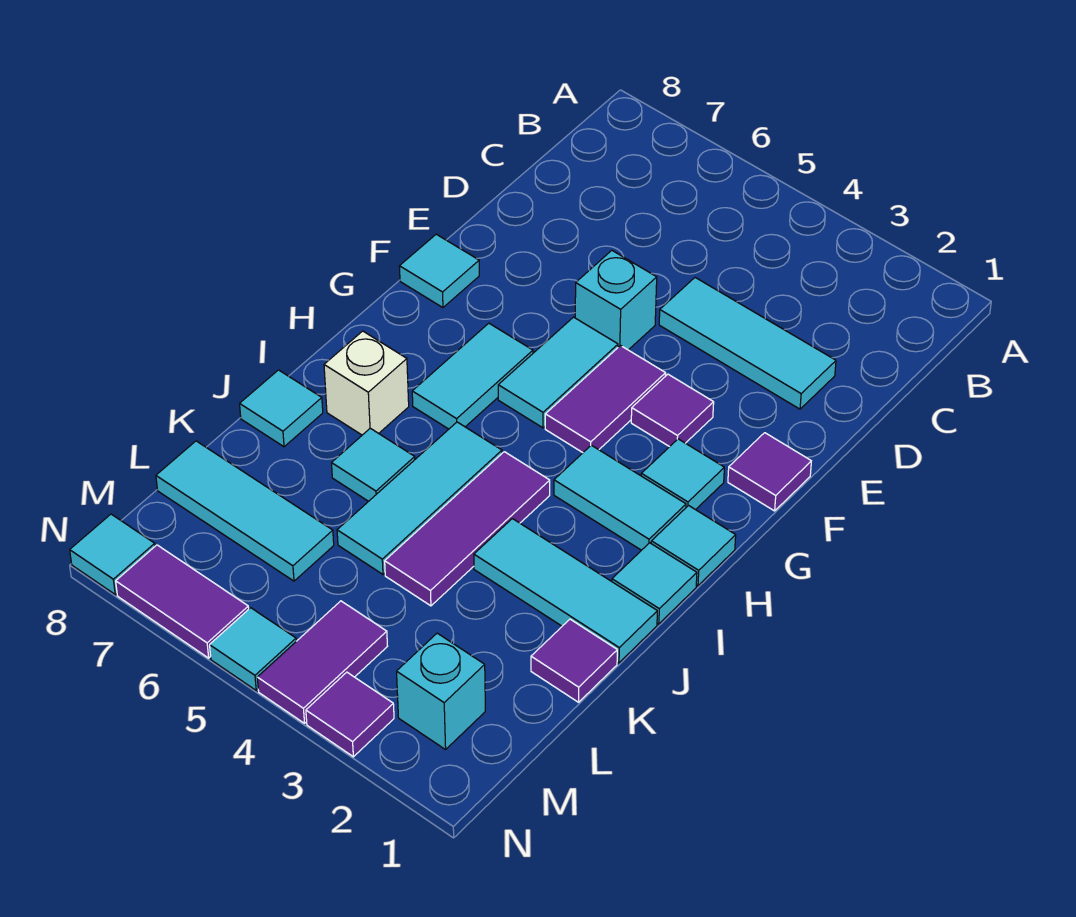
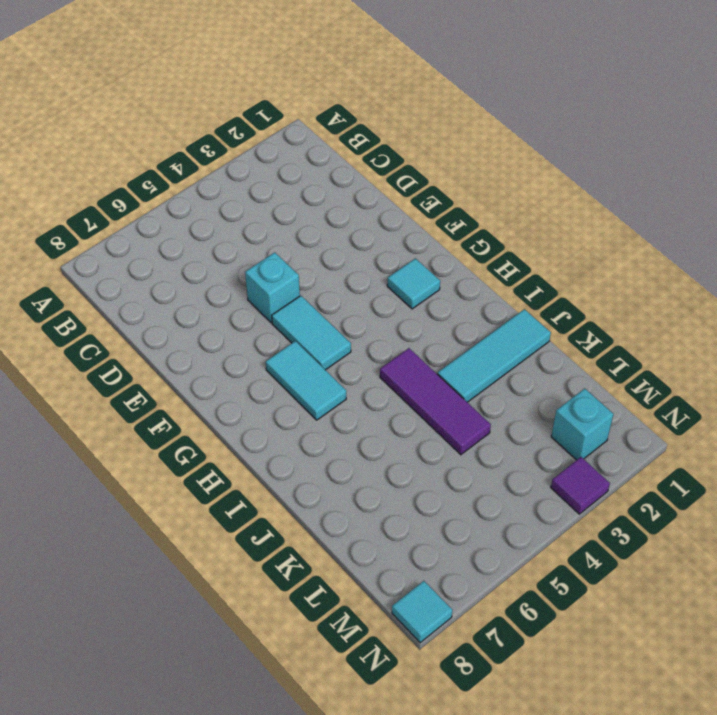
none -> cyan tile D2:D4 level 1
none -> purple tile F1 level 1
none -> purple tile F3 level 1

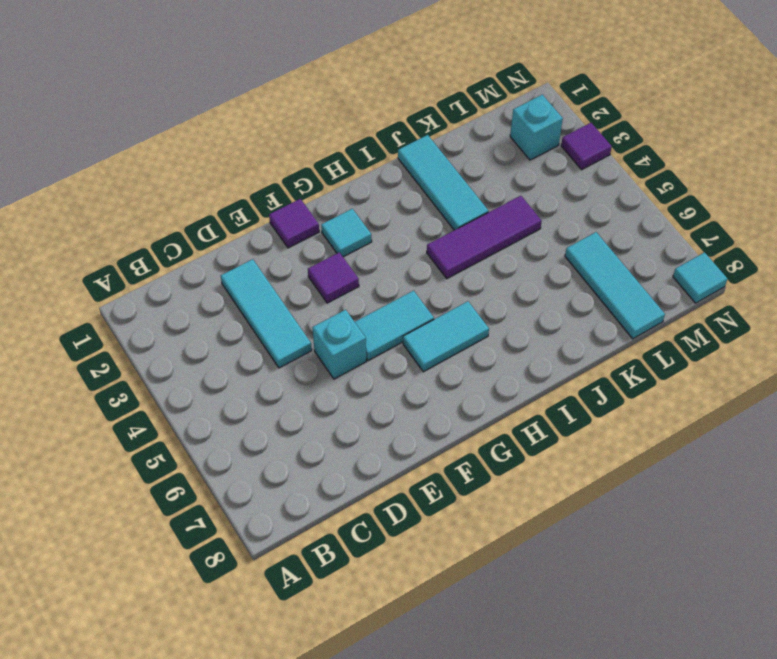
none -> purple tile F4:G4 level 1
none -> cyan tile F8 level 1
none -> cyan tile H1 level 1

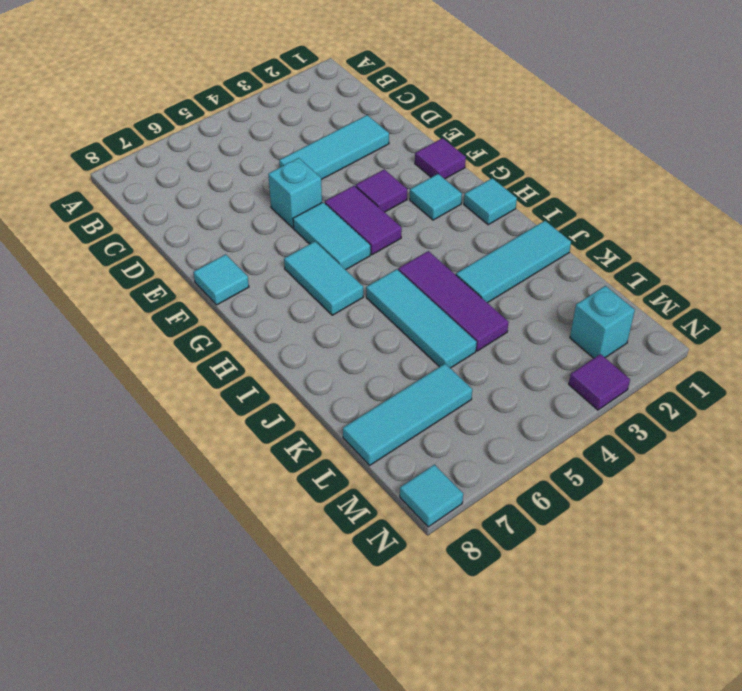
none -> cyan tile H2:H3 level 1
none -> cyan tile I1 level 1
none -> white brick I7 level 1

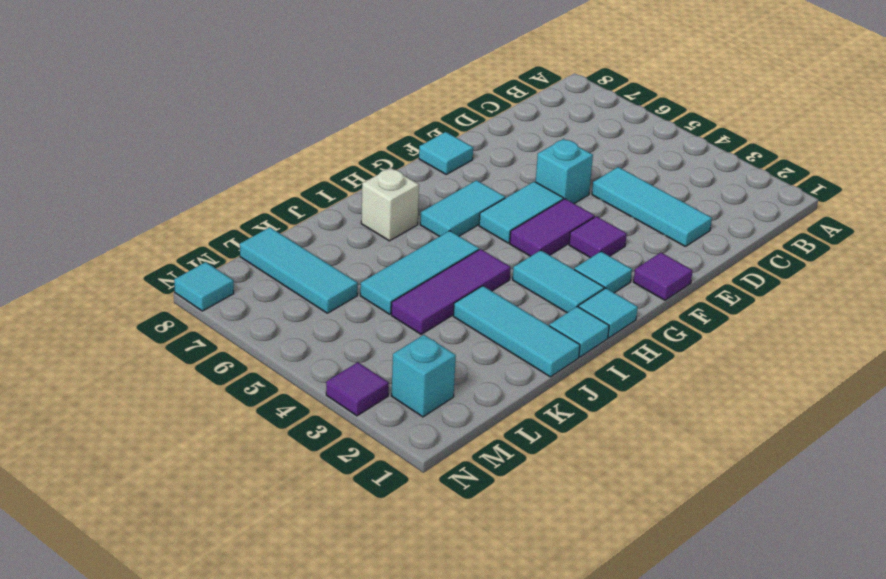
none -> cyan tile J6 level 1
none -> cyan tile J8 level 1
none -> purple tile K1 level 1

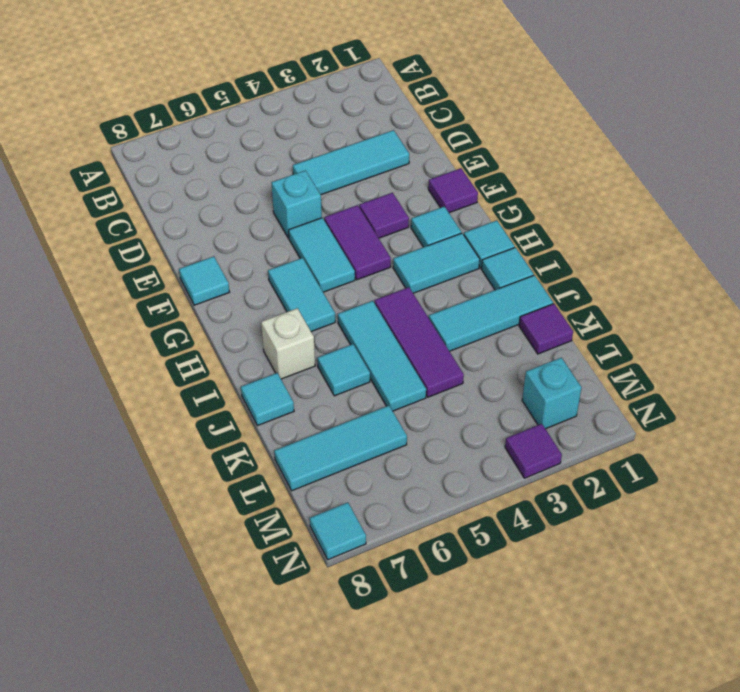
none -> purple tile M4:N4 level 1
none -> cyan tile N5 level 1
none -> purple tile N6:N7 level 1

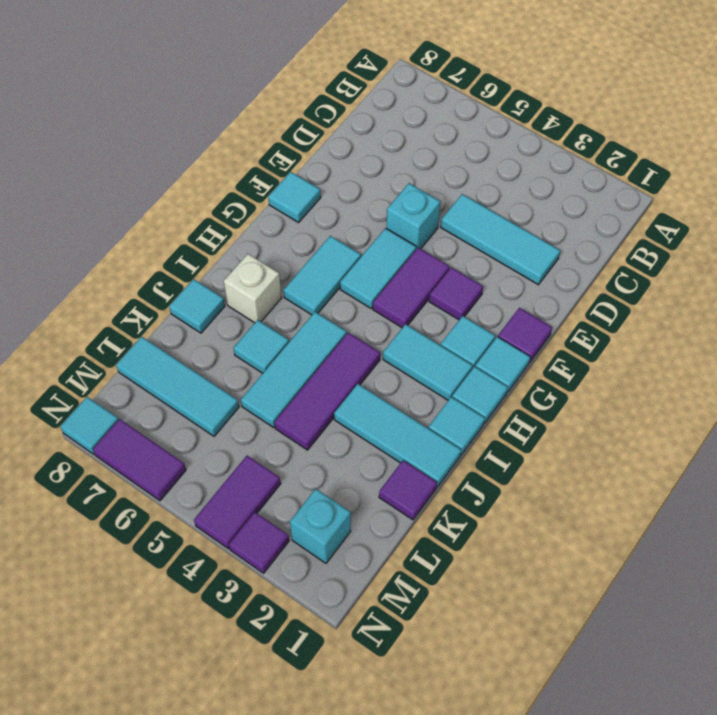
cyan tile G1 level 1 -> cyan tile N5 level 1

